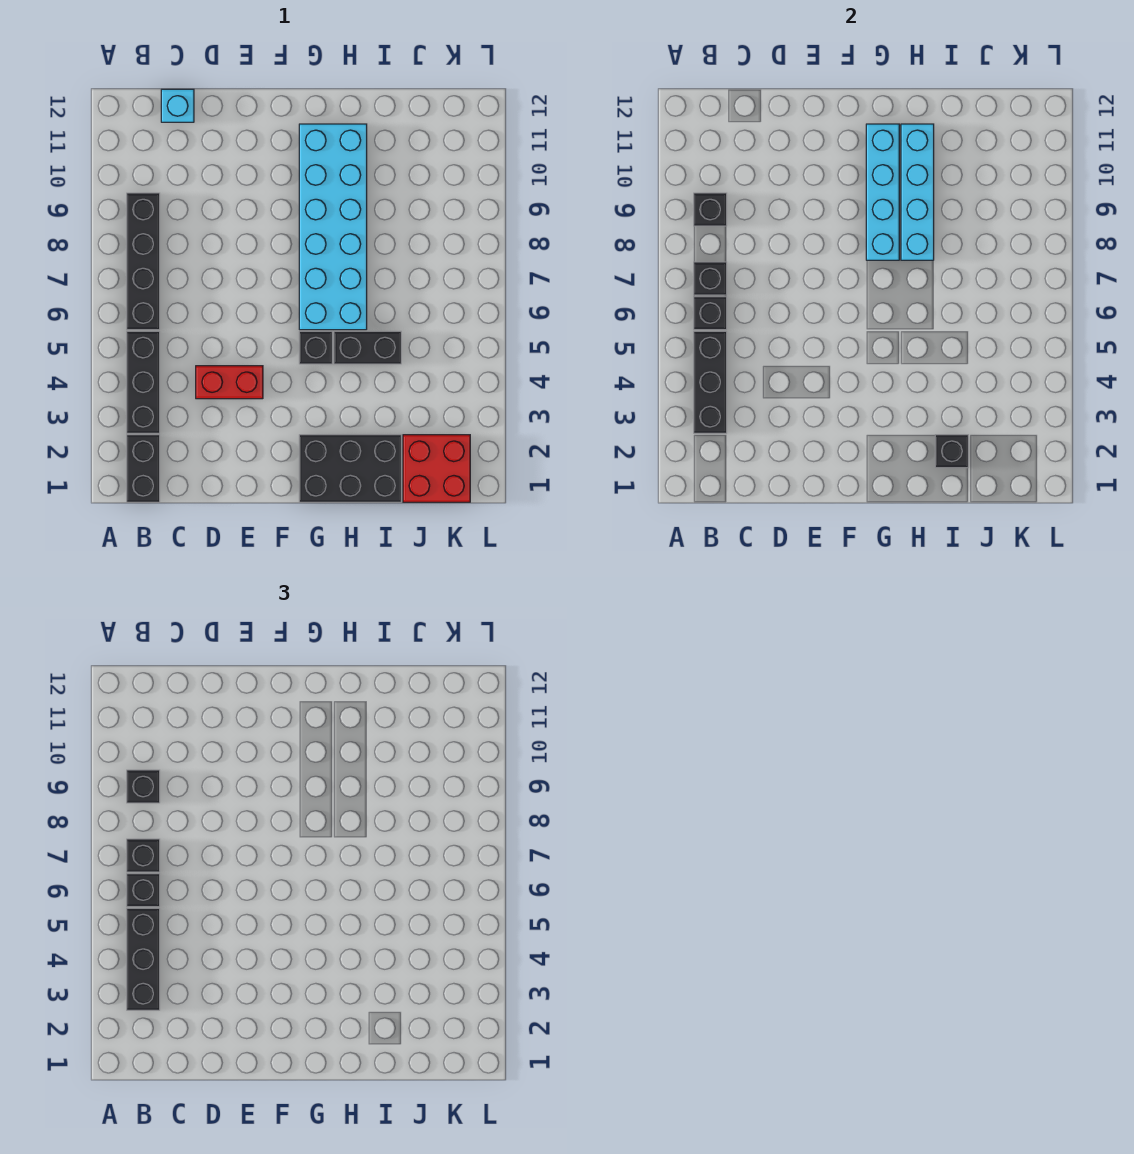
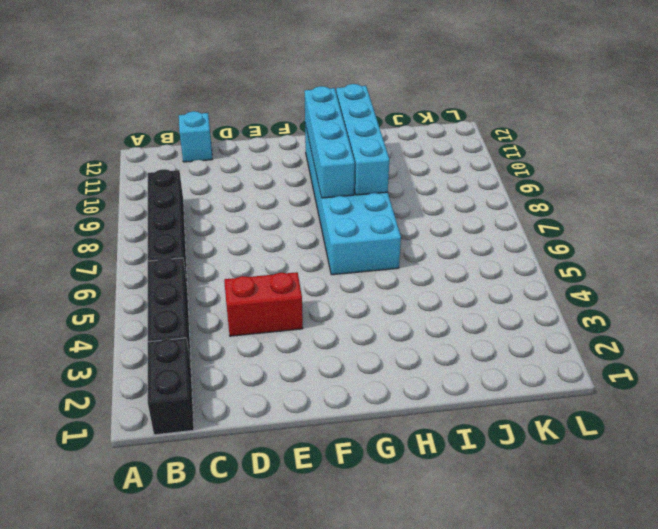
none -> black brick G1:I2 level 1
none -> black brick G5 level 1
none -> black brick H5:I5 level 1

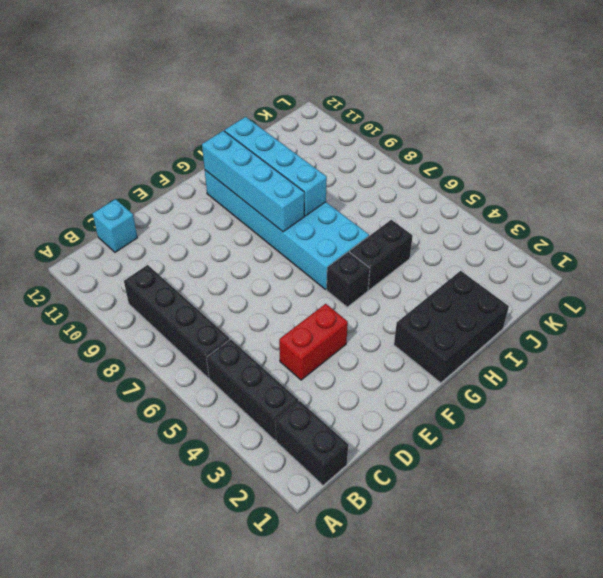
none -> red brick J1:K2 level 1
none -> black brick B3:B5 level 2
none -> black brick B6 level 2

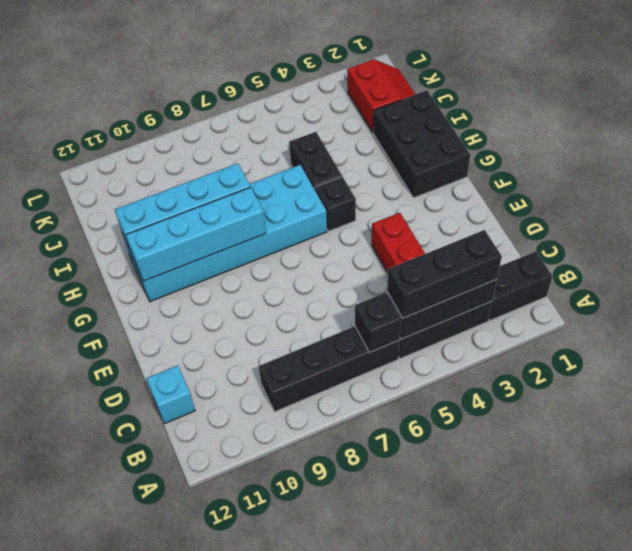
red slope J1:K2 level 1 top 2 -> red brick J1:K2 level 1
none -> black brick B7 level 2
none -> black brick B9 level 2
none -> black brick I2 level 2

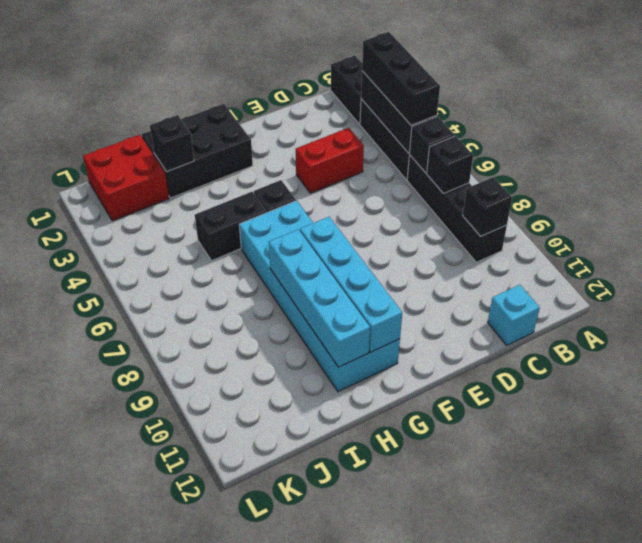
none -> black brick B6 level 3
none -> black brick B7 level 3
none -> black brick B9 level 3

